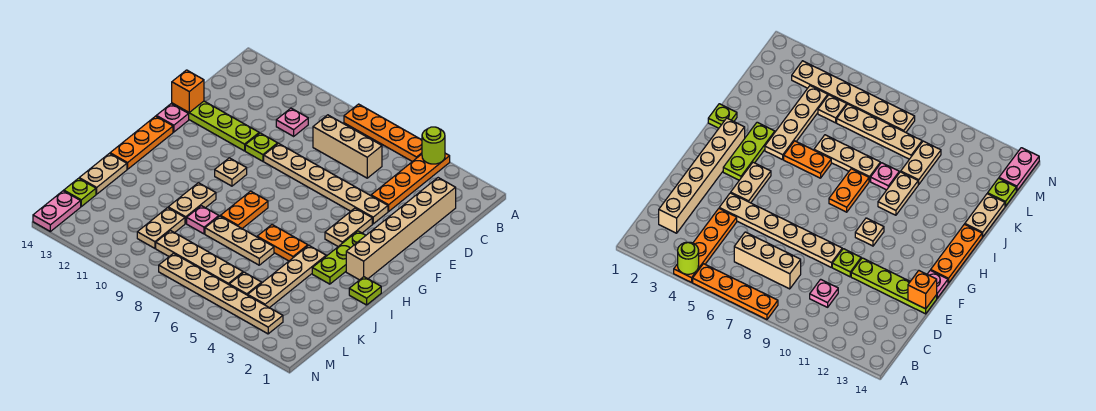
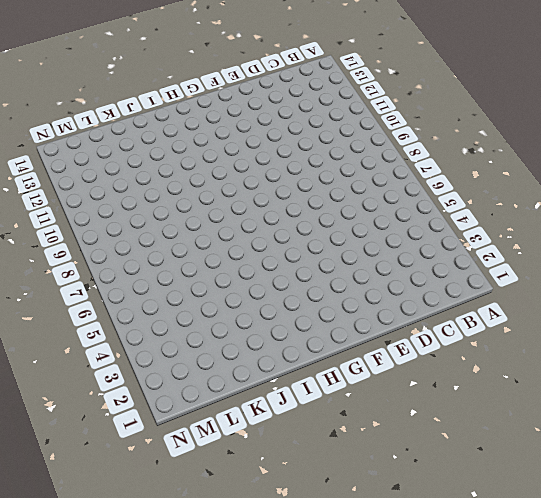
none -> orange plate A4:D4 level 1
none -> orange plate A5:A8 level 1
none -> tan brick C2:H2 level 1

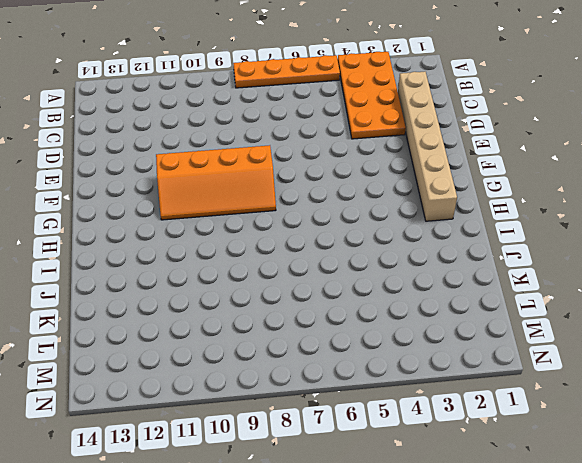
orange plate A3:D4 level 1 -> orange plate A4:D4 level 1
orange slope F8:G11 level 1 top F -> tan plate G10 level 1
none -> tan brick C6:C8 level 1
none -> pink plate C10 level 1
none -> tan plate E4:E9 level 1

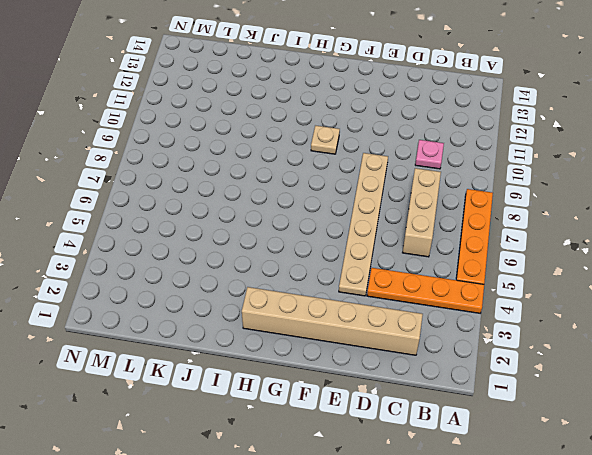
none -> lime plate E10 level 1
none -> lime plate E11:E14 level 1
none -> tan plate F4:G4 level 1

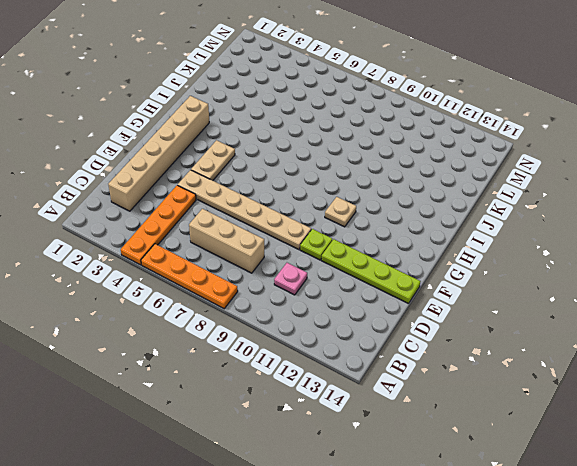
none -> pink plate F14 level 1
none -> lime plate G3:I3 level 1
none -> orange plate G14:I14 level 1

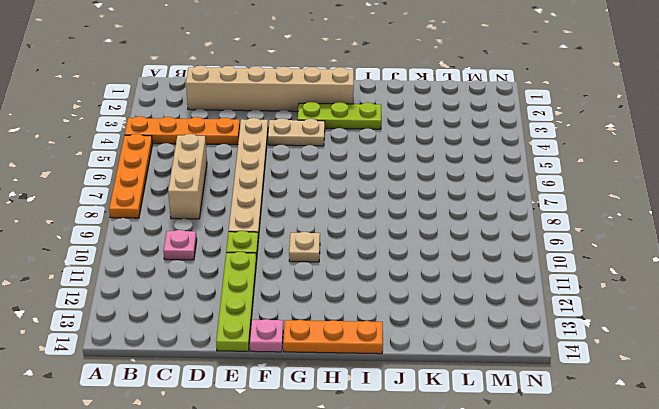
none -> orange plate H8:I8 level 1
none -> lime plate I1 level 1
none -> tan plate I4:L4 level 1

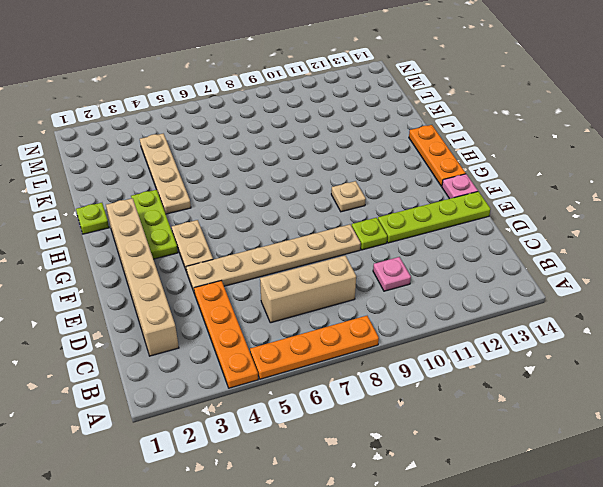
none -> orange plate H8:I8 level 1
none -> orange plate I5:I6 level 1
none -> tan plate I10:J10 level 1

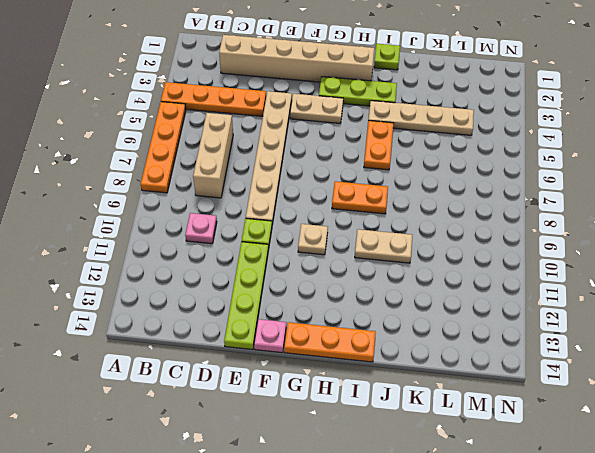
none -> tan plate J6:J8 level 1
none -> pink plate J9 level 1
none -> tan plate J14:K14 level 1

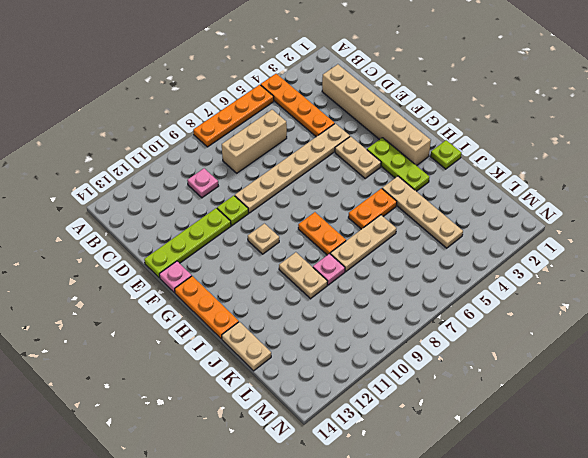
none -> tan plate K10:L10 level 1
none -> tan plate L5 level 1
none -> tan plate L6:L9 level 1

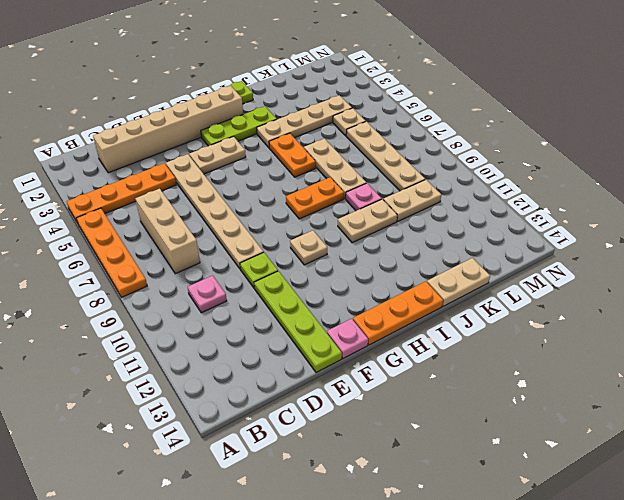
none -> lime plate L14 level 1
none -> tan plate M3:M8 level 1
none -> pink plate M14:N14 level 1

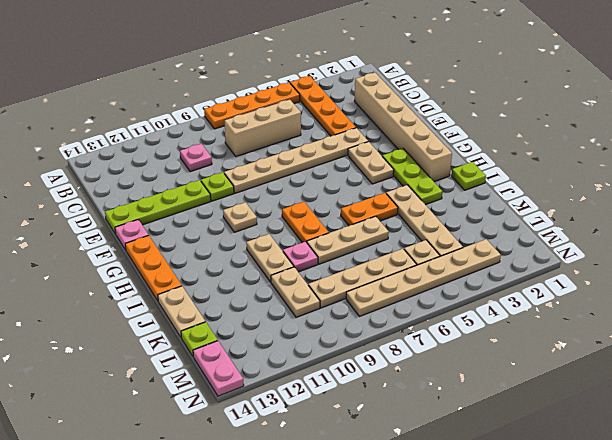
none -> lime round brick A4 level 2
none -> orange brick E14 level 2

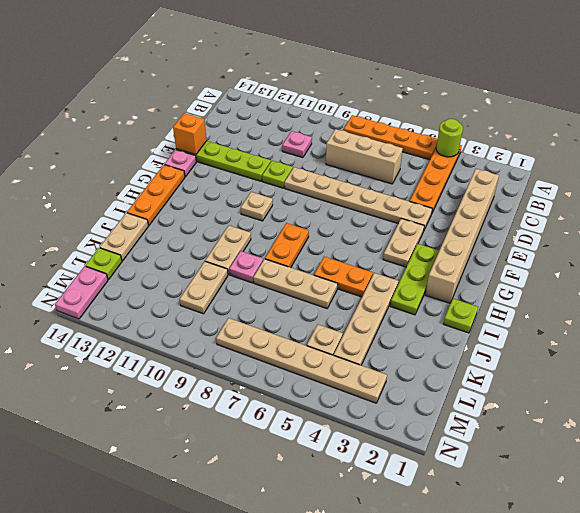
none -> tan plate L6:L9 level 1

